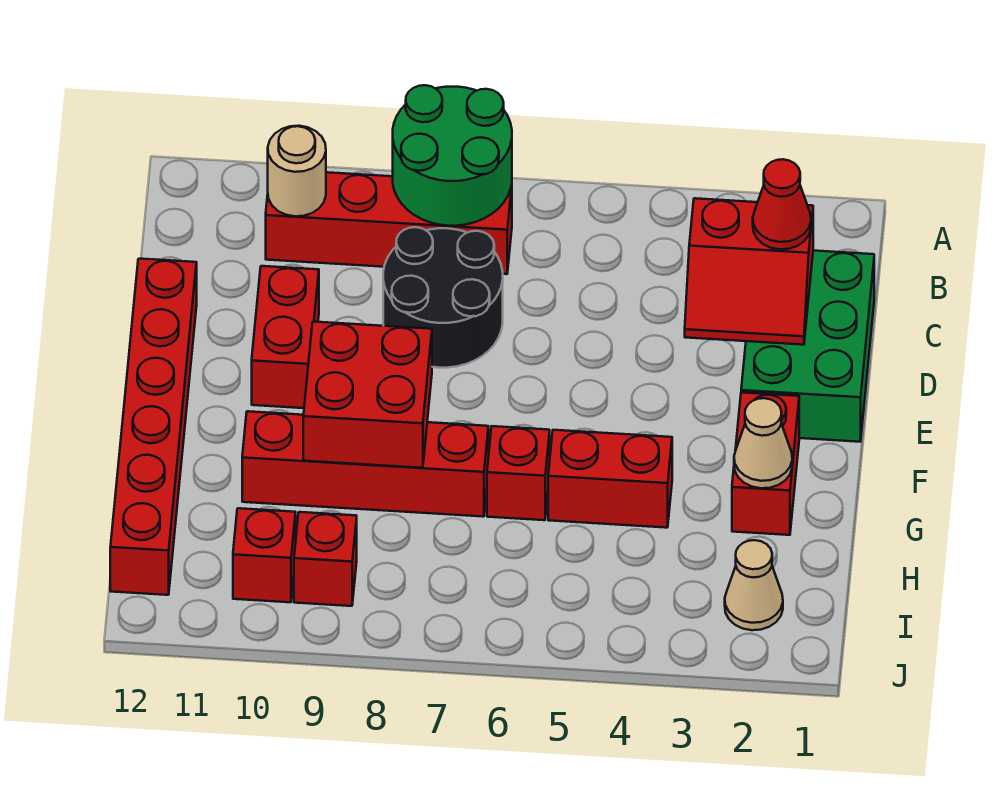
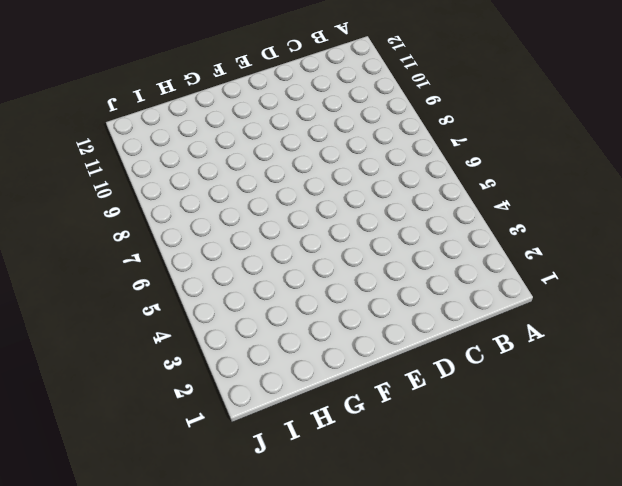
none -> red brick B7:B10 level 1
none -> green brick C1:E2 level 1
none -> black round brick C7:D8 level 1

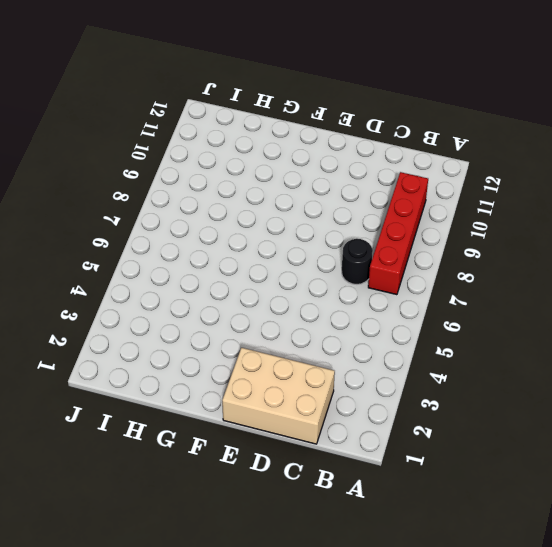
tan brick C1:E2 level 1 -> green brick C1:E2 level 1
black round brick C7 level 1 -> black round brick C7:D8 level 1
none -> red brick D10:E10 level 1
none -> red brick D12:I12 level 1
none -> red brick F2:G2 level 1

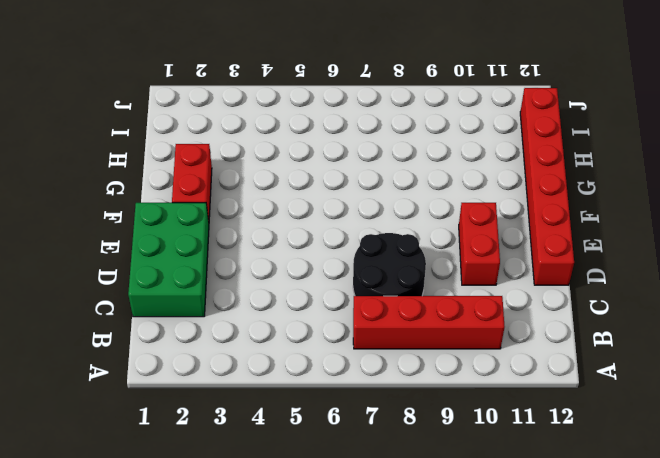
none -> red brick G4:G5 level 1
none -> red brick G6 level 1
none -> red brick G7:G10 level 1

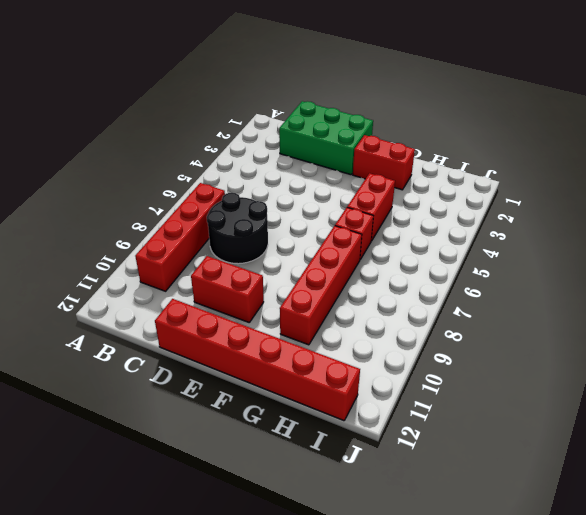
none -> tan cone I2 level 1
none -> red brick I9 level 1
none -> red brick I10 level 1

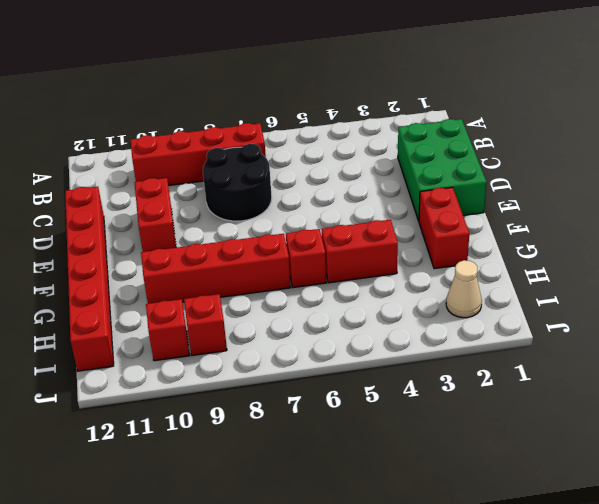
none -> green round brick A7:B8 level 2
none -> tan round brick B10 level 2
none -> red slope C2:D3 level 2 top C

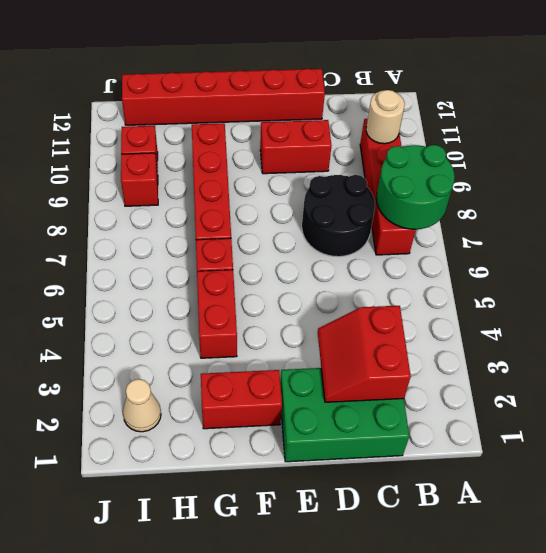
none -> red brick F8:G9 level 2
none -> tan cone G2 level 2
none -> red cone C2 level 3

